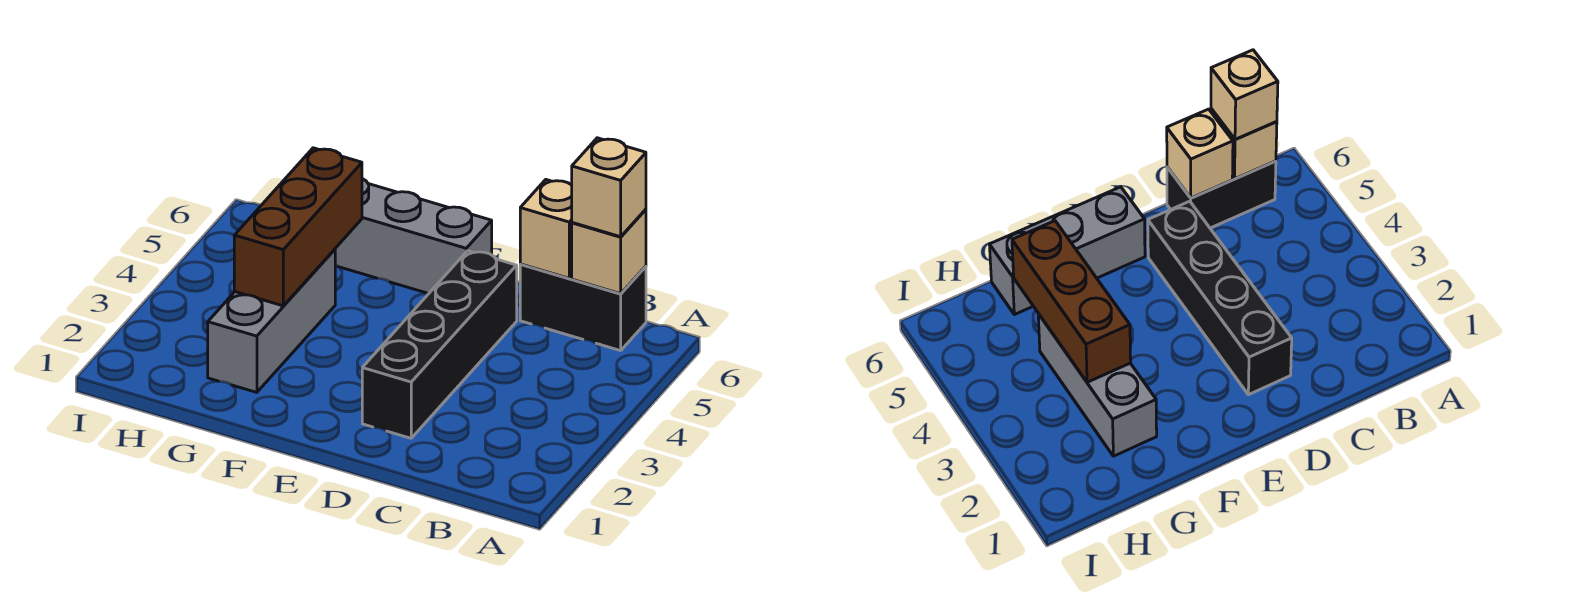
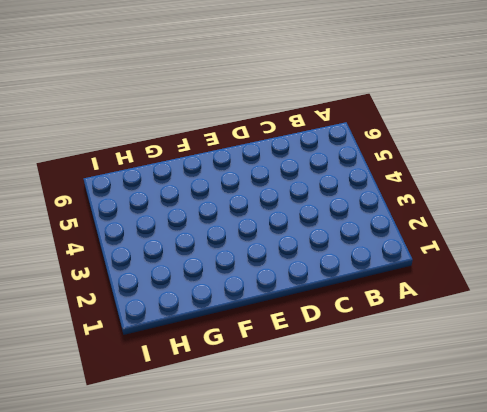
none -> black brick B6:C6 level 1
none -> black brick D2:D5 level 1

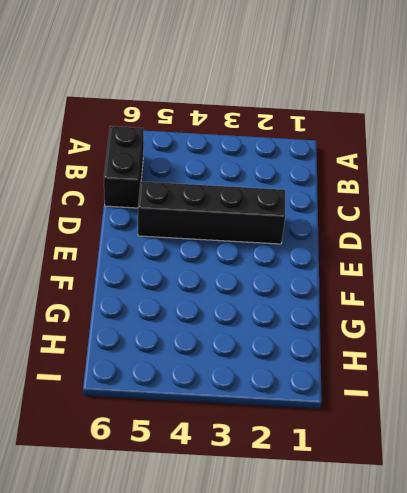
none -> grey brick E6:G6 level 1
none -> grey brick G2:G4 level 1

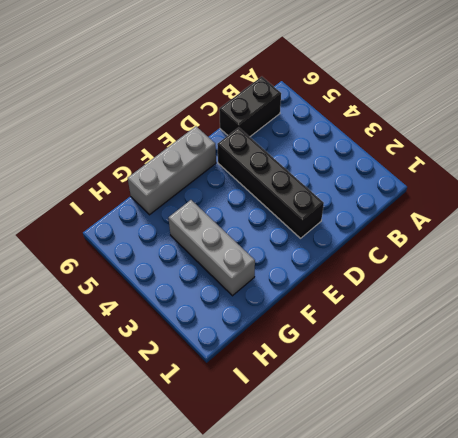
none -> tan brick B6 level 2
none -> tan brick C6 level 2

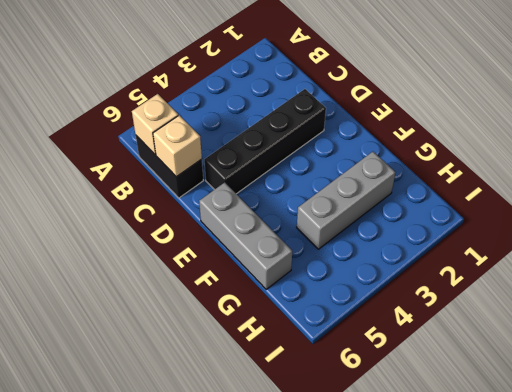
none -> brown brick G3:G5 level 2
none -> tan brick B6 level 3

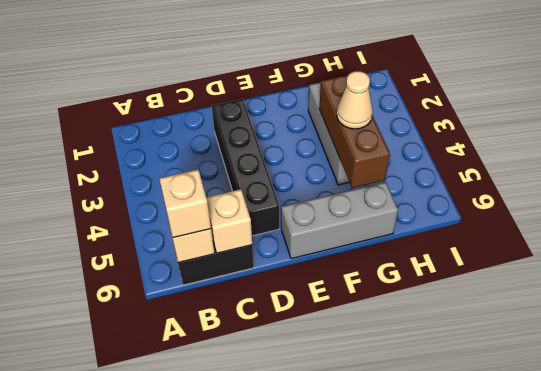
tan cone G4 level 3 -> none

